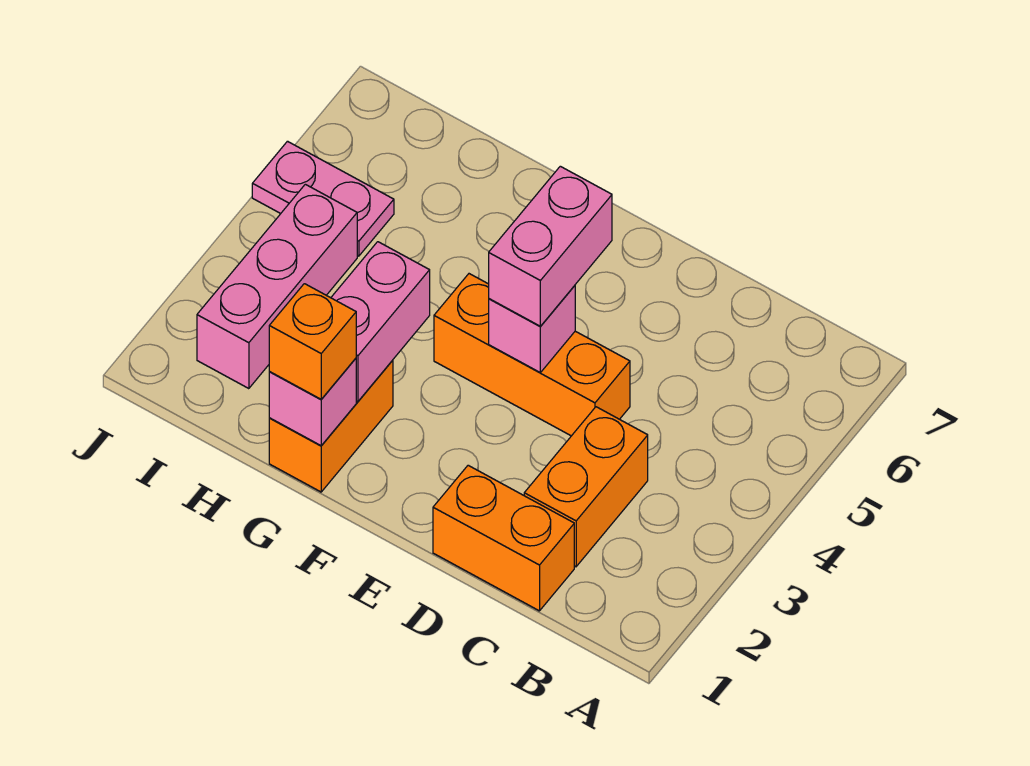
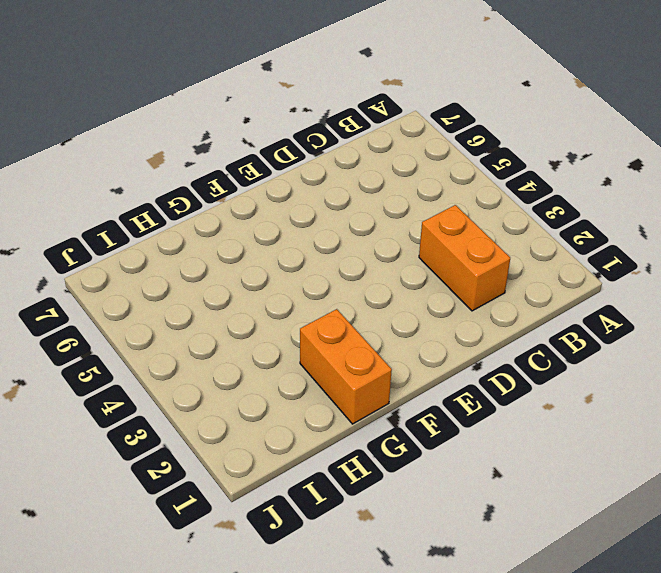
none -> orange brick C1:D1 level 1
none -> orange brick D4:F4 level 1

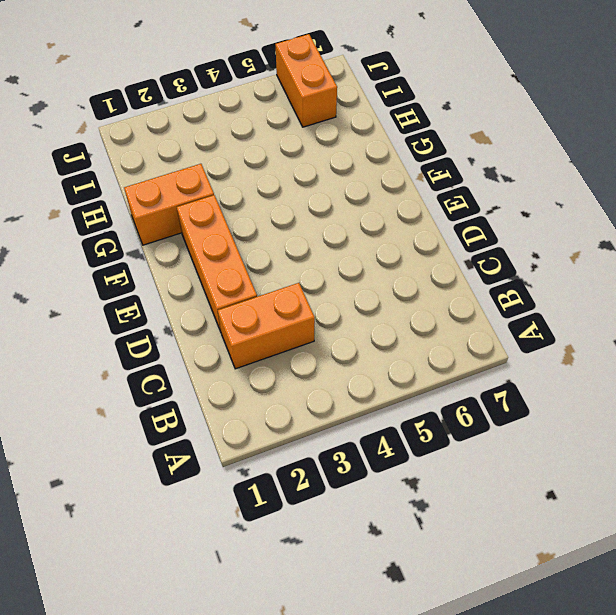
orange brick D2:F2 level 1 -> orange brick D4:F4 level 1
orange brick I6:J6 level 1 -> orange brick C1:D1 level 1
none -> pink brick I2:I4 level 1
none -> pink plate I5:J5 level 1

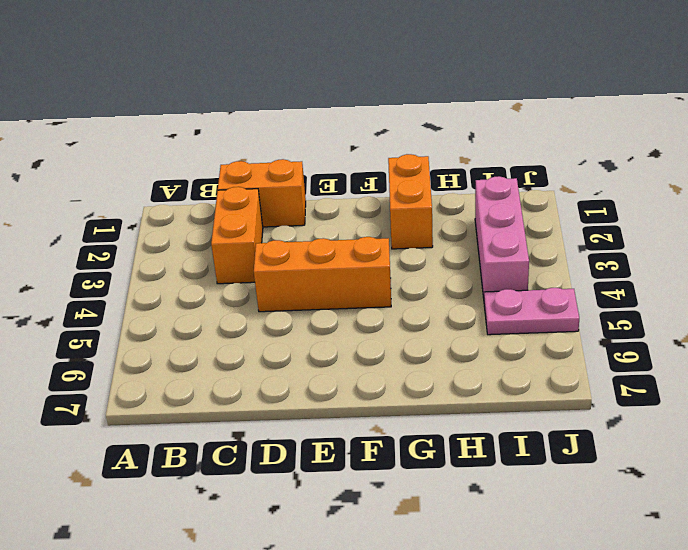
none -> pink brick E4 level 2
none -> pink brick G1 level 2

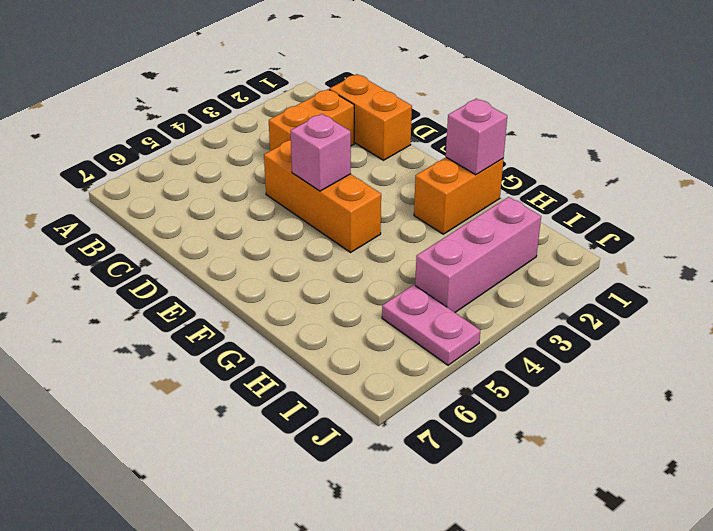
none -> pink brick G2:G3 level 2
none -> pink brick E4:E5 level 3

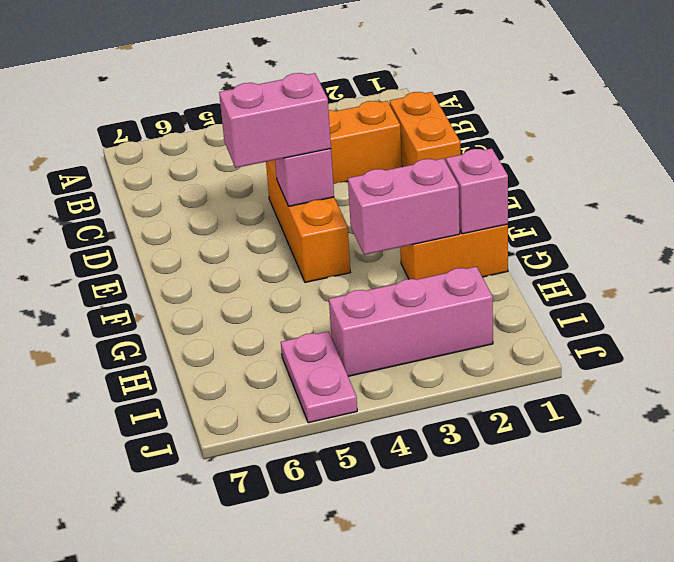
none -> orange brick G1 level 3

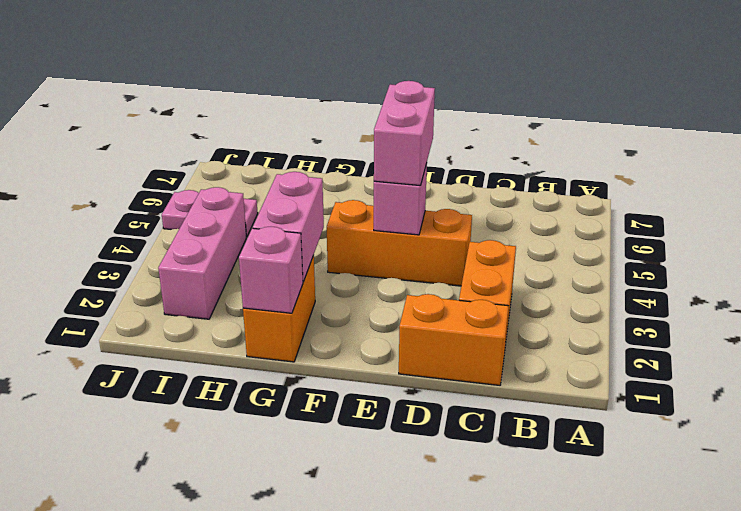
none -> orange brick G1 level 3

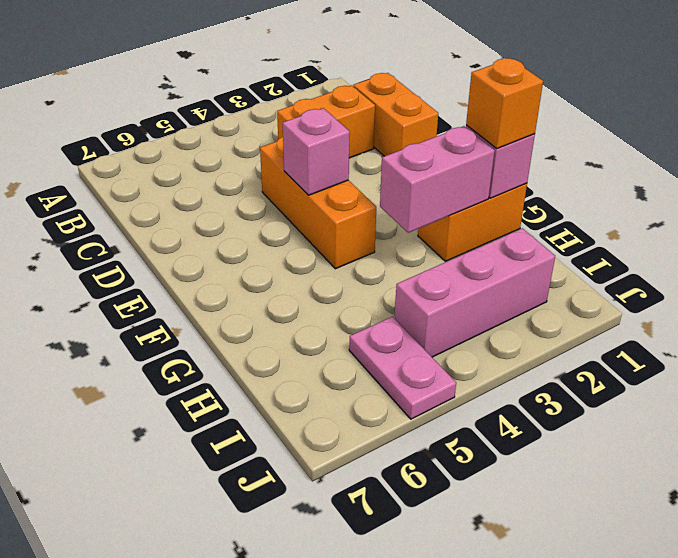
none -> pink brick E4:E5 level 3

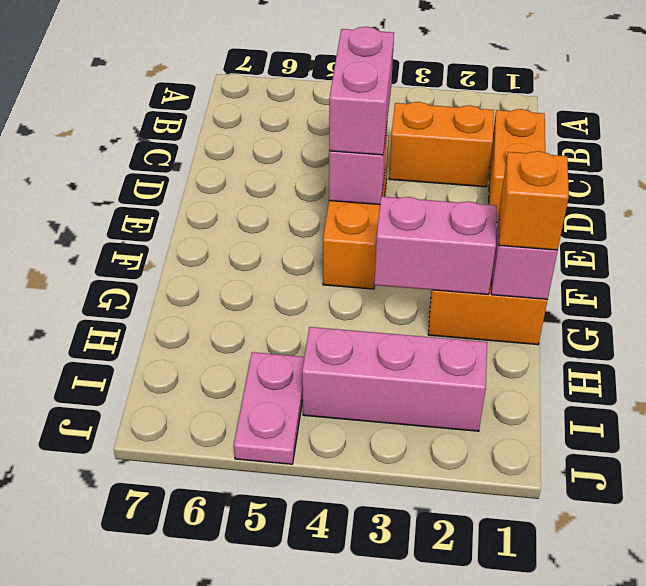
pink brick D4:E4 level 3 -> pink brick E4:E5 level 3

